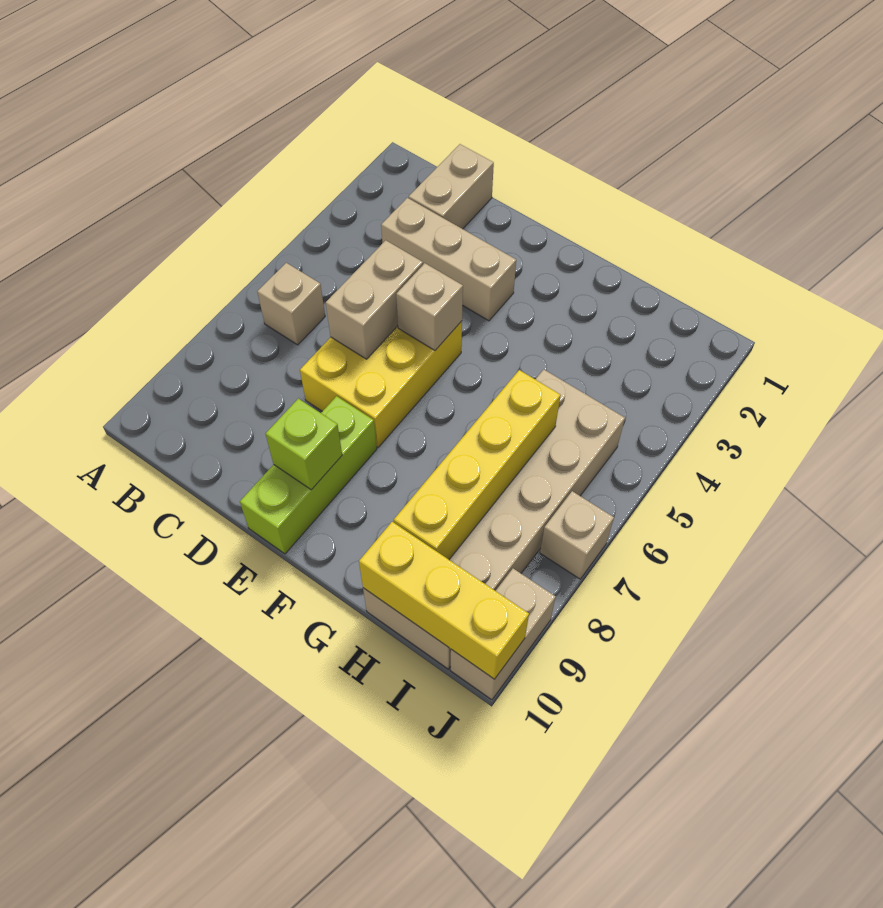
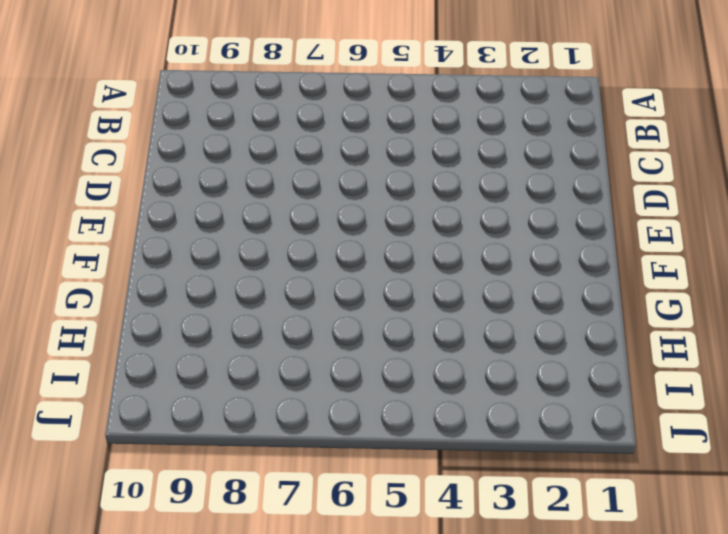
none -> tan brick B6 level 1
none -> tan brick C1:C2 level 1
none -> tan brick C3:E3 level 1

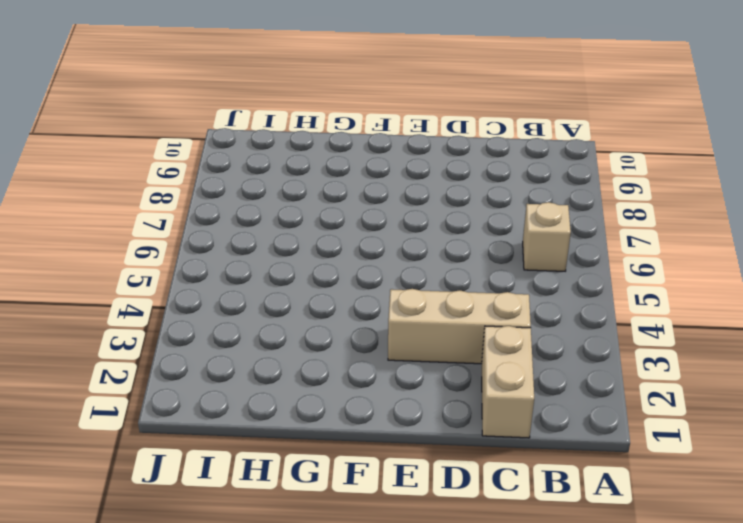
none -> yellow brick D5:E7 level 1
none -> lime brick E8:E10 level 1
none -> tan brick H5:I10 level 1

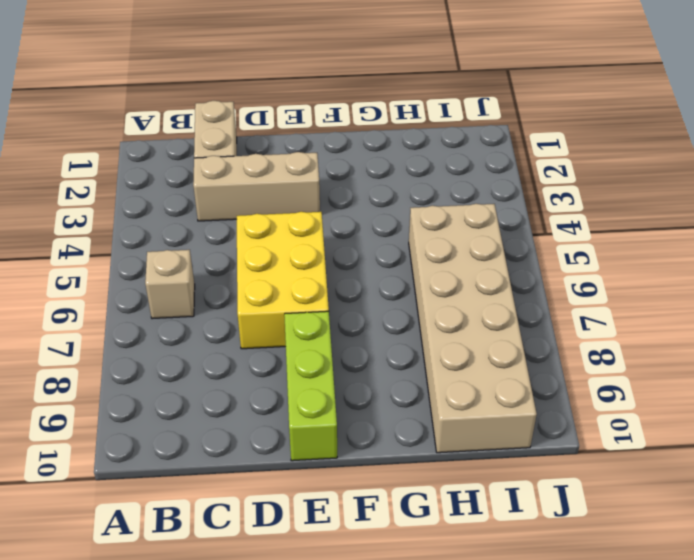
none -> tan brick J7 level 1
none -> tan brick J9:J10 level 1
none -> tan brick D5:D6 level 2

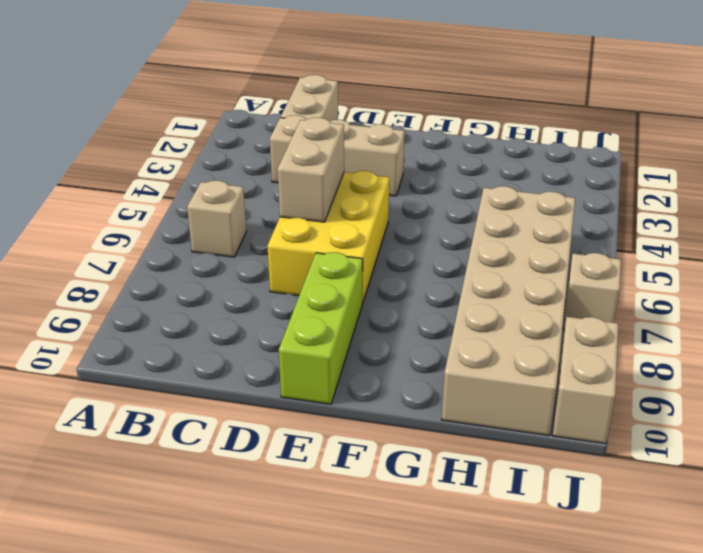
none -> tan brick E5 level 2
none -> lime brick E9 level 2
none -> yellow brick H6:H9 level 2

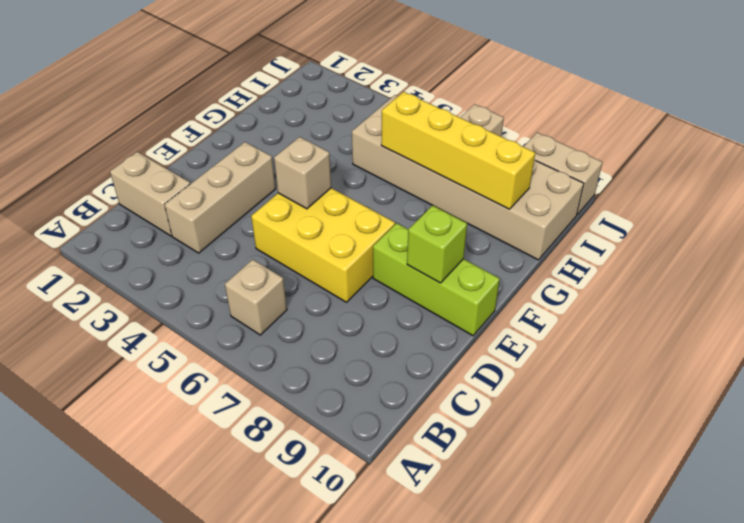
none -> tan brick D5:D6 level 2
none -> yellow brick H10:J10 level 2

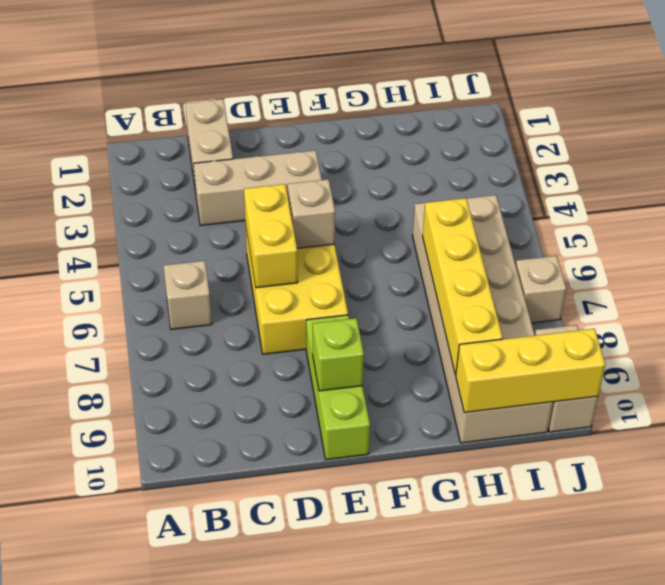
yellow brick D5:D6 level 2 -> tan brick D5:D6 level 2

